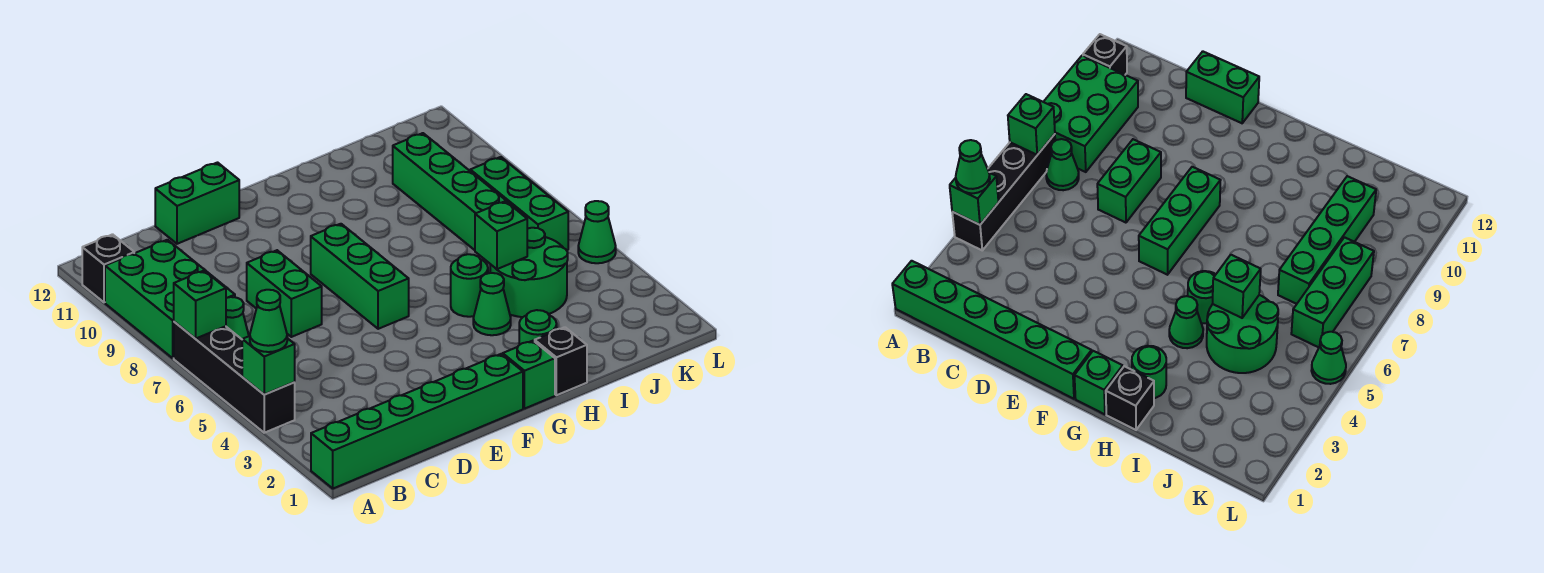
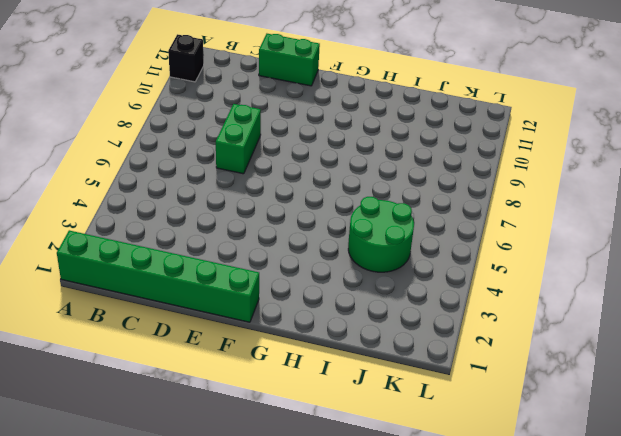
none -> black brick A4:A7 level 1
none -> green brick A8:B10 level 1
none -> green cone B7 level 1

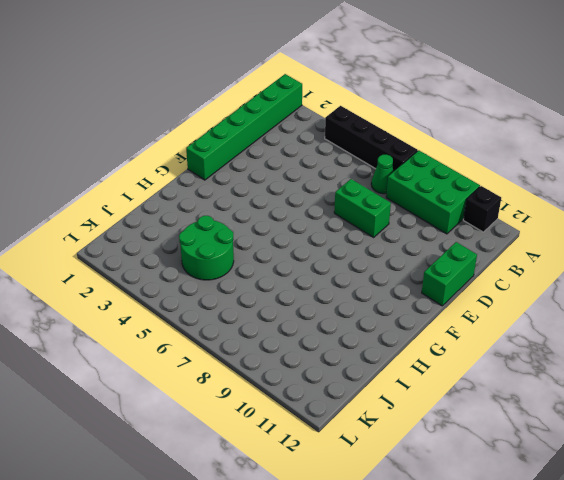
none -> green brick F6:F8 level 1
none -> green brick G1 level 1
none -> black brick H1 level 1

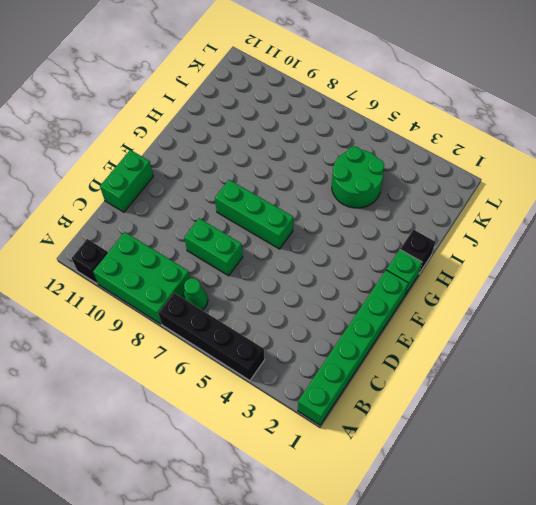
none -> green round brick H2 level 1
none -> green cone H4 level 1
none -> green round brick H5 level 1

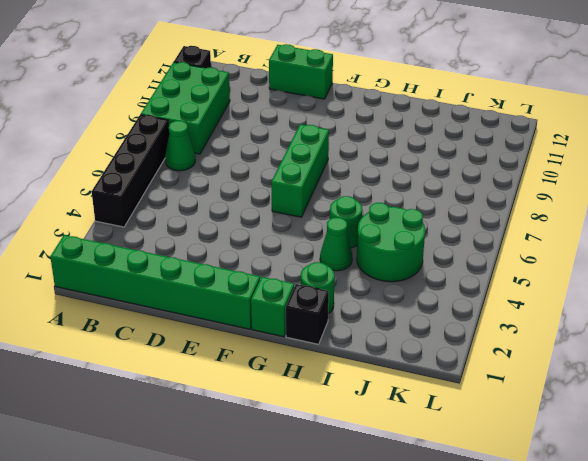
none -> green brick D7:D8 level 1
none -> green brick J7:J10 level 1
none -> green brick K6:K8 level 1

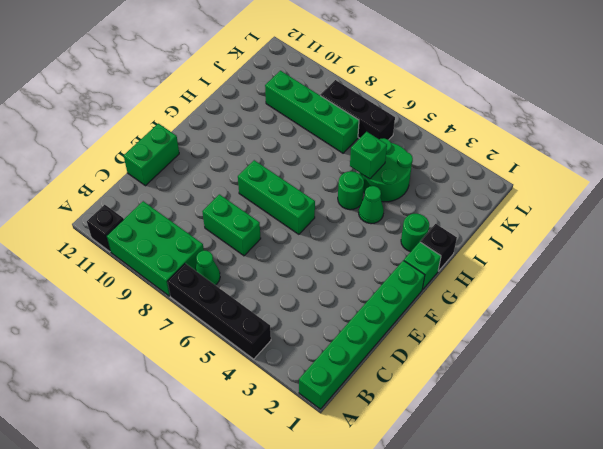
black brick K6:K8 level 1 -> green brick K6:K8 level 1
none -> green cone L5 level 1
none -> green brick A4 level 2
none -> green brick A7 level 2

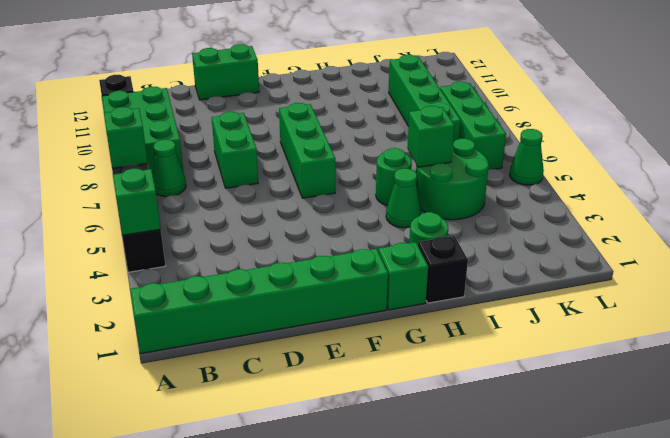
none -> green cone A4 level 3

